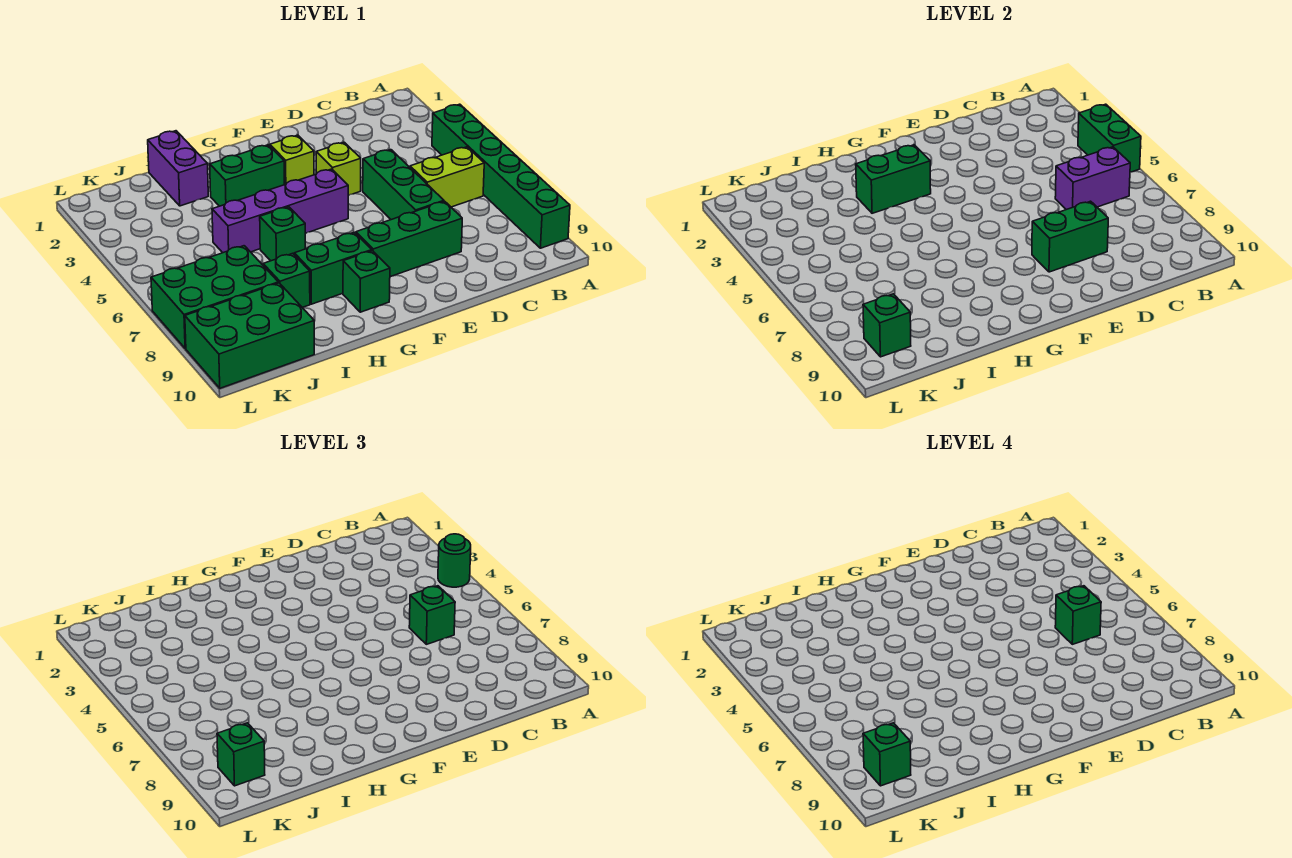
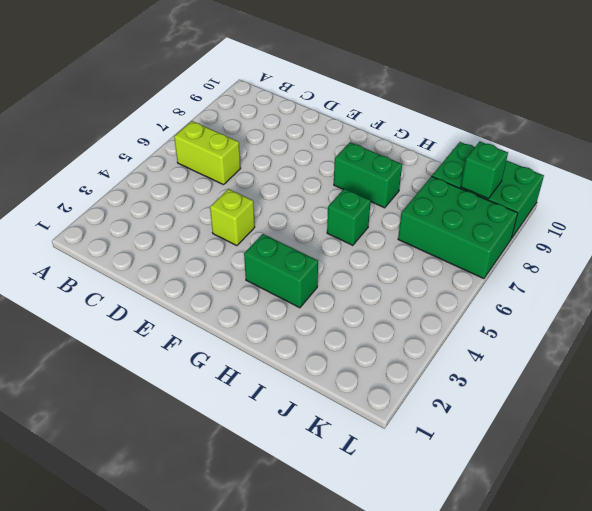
none -> green brick A4:A9 level 1
none -> green brick D5:D7 level 1
none -> green brick D8:F8 level 1

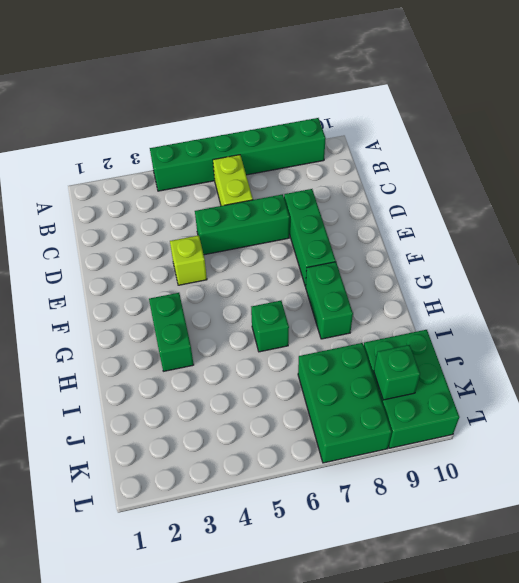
none -> lime brick F3 level 1
none -> purple brick F5:I5 level 1
none -> green brick G9 level 1

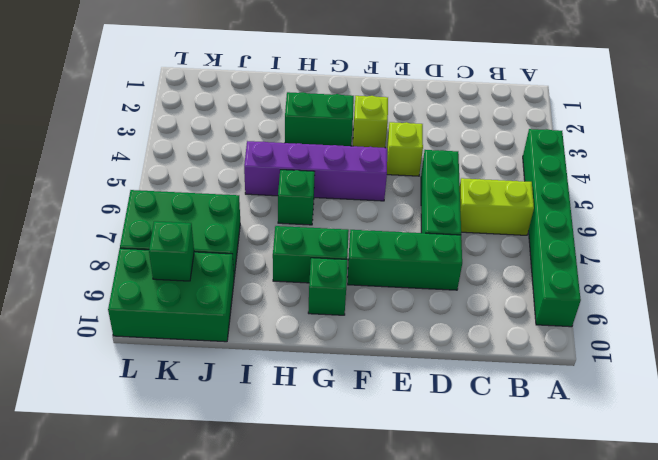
none -> purple brick I1:I2 level 1
none -> green brick I8 level 1
none -> green brick A4:A5 level 2

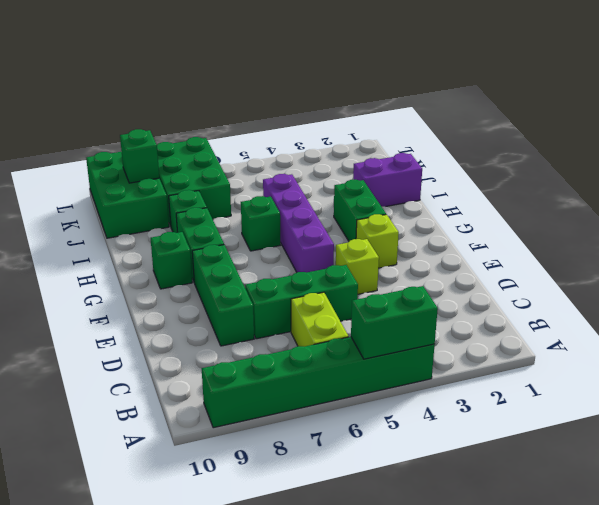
none -> purple brick B6:C6 level 2
none -> green brick D8:E8 level 2
none -> green brick G3:H3 level 2

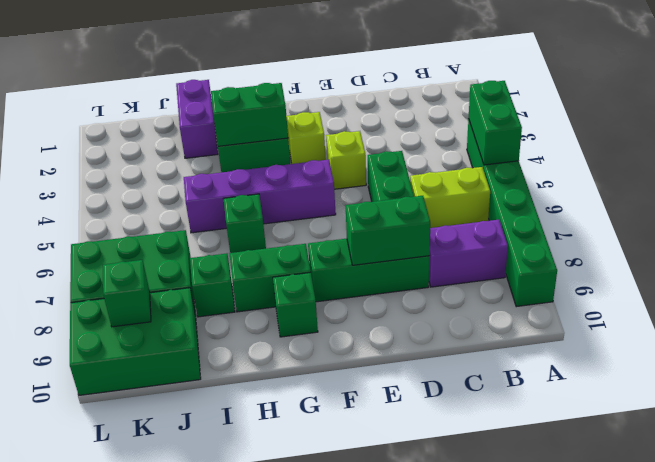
purple brick B8:C8 level 1 -> purple brick B6:C6 level 2
none -> green round brick A4 level 3
none -> green brick C6 level 3
none -> green brick K9 level 3

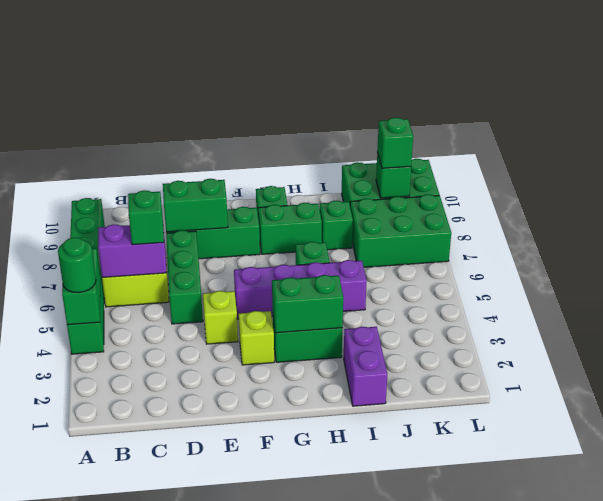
none -> green brick C6 level 4
none -> green brick K9 level 4

